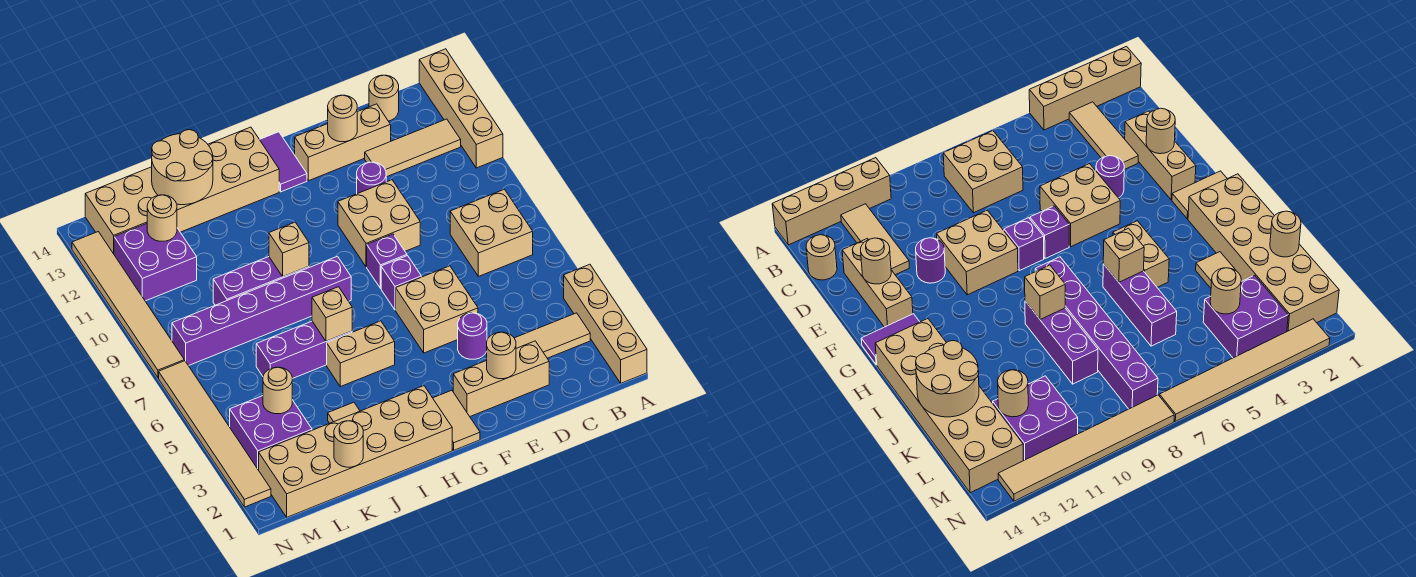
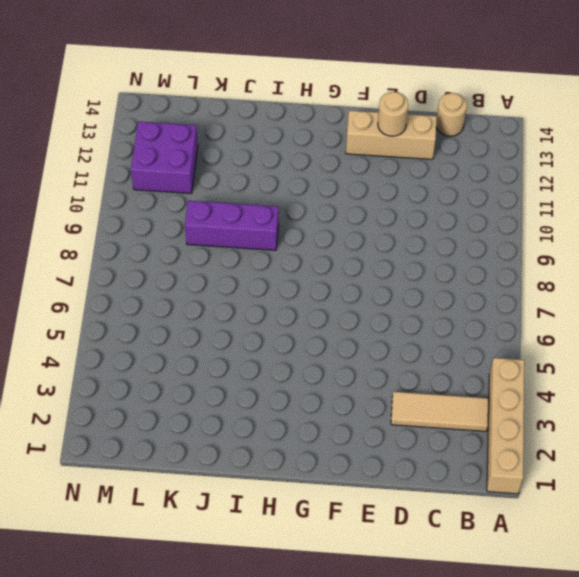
none -> tan brick A11:A14 level 1
none -> tan brick B7:C8 level 1
none -> tan tile B12:D12 level 1
none -> tan brick D2:F2 level 1

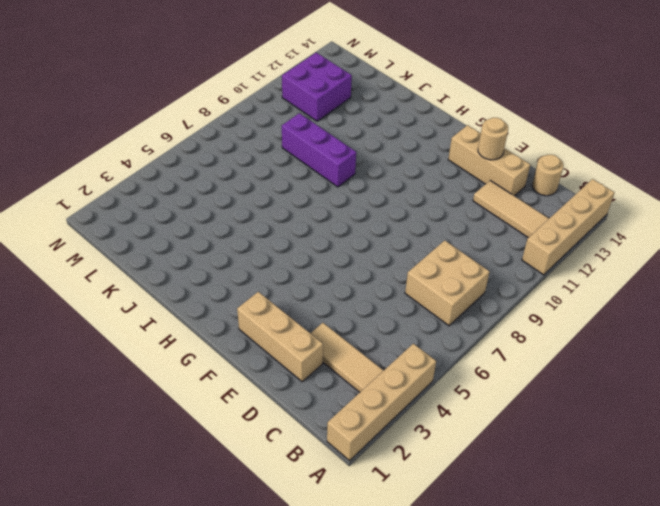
none -> purple round brick E4 level 1
none -> tan brick E5:F6 level 1
none -> tan brick E9:F10 level 1
none -> purple round brick E11 level 1

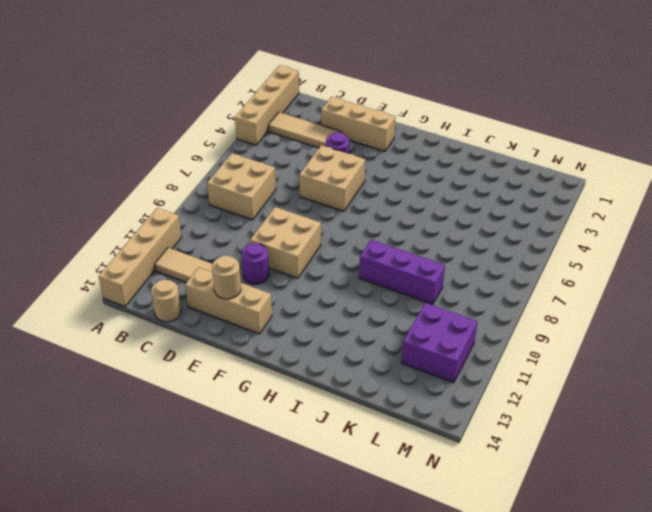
none -> purple brick F7 level 1
none -> purple brick F8 level 1
none -> tan tile G1:G2 level 1
none -> purple tile G13:G14 level 1

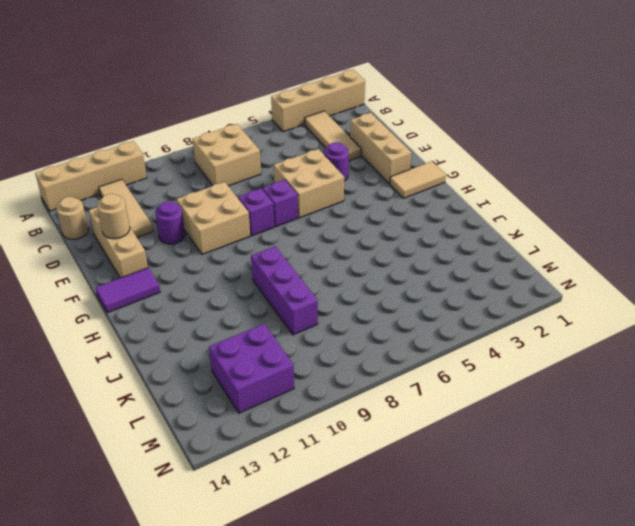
none -> tan brick H1:M2 level 1
none -> tan brick H5:I5 level 1
none -> purple brick H8:M8 level 1
none -> tan brick H13:M14 level 1

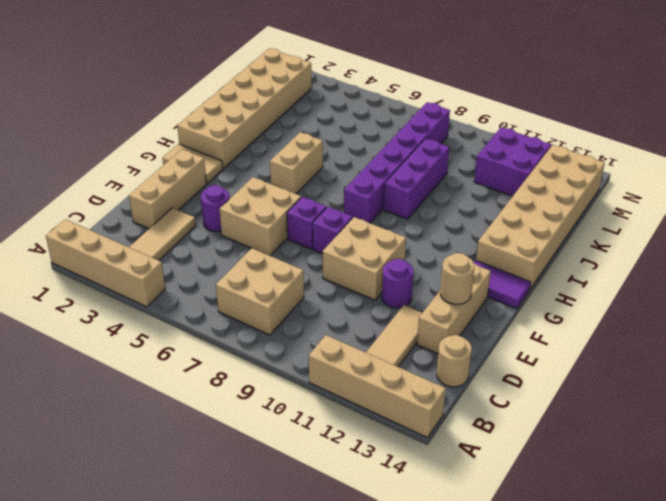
none -> purple brick I6:K6 level 1
none -> tan tile J3 level 1
none -> purple brick L3:M4 level 1
none -> tan tile N2:N7 level 1

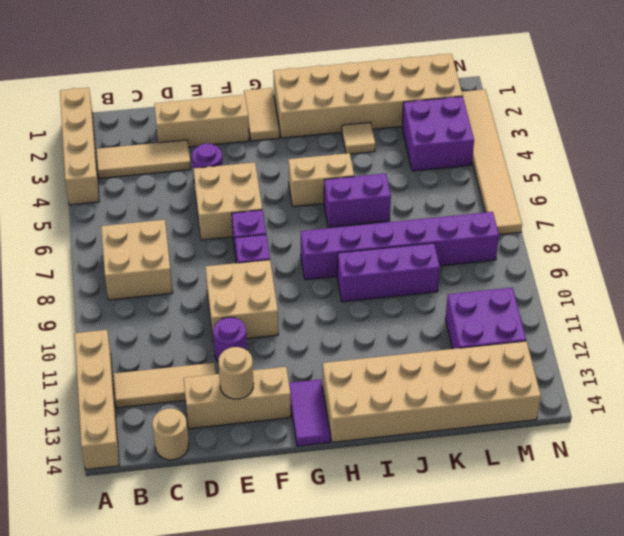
purple brick I6:J6 level 1 -> purple brick I6:K6 level 1
none -> tan tile N8:N13 level 1
none -> tan round brick E2 level 2
none -> tan brick I6 level 2
none -> tan brick I9 level 2

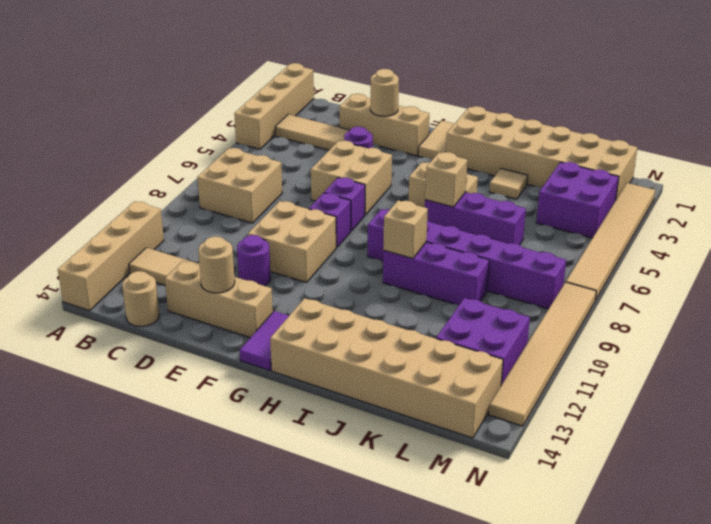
none -> tan round brick J13:K14 level 2
none -> tan round brick K1 level 2
none -> tan round brick L4 level 2
none -> tan round brick L12 level 2

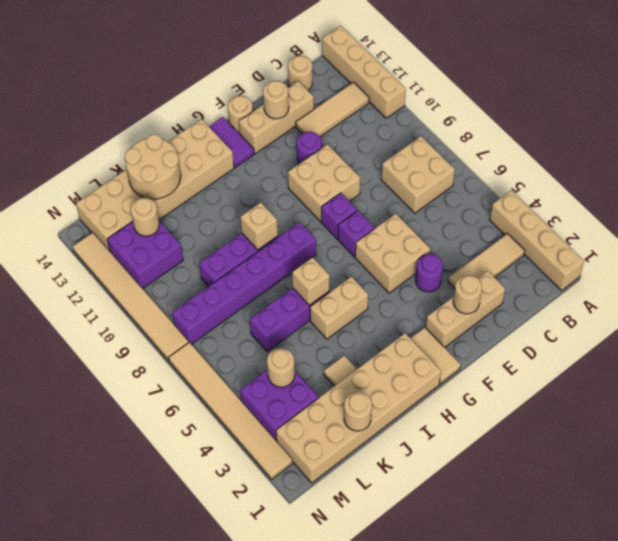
tan round brick F14 level 1 -> none

